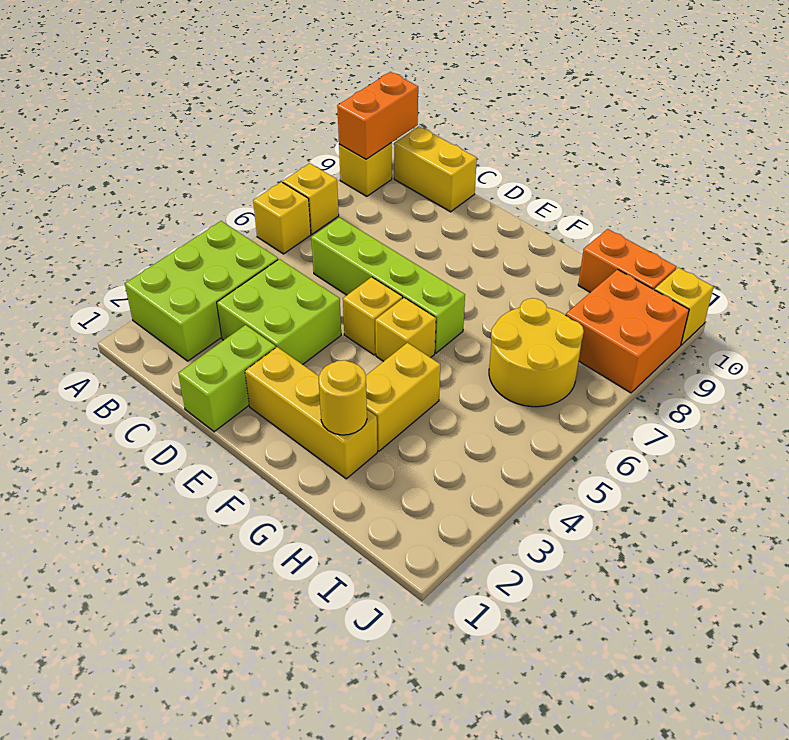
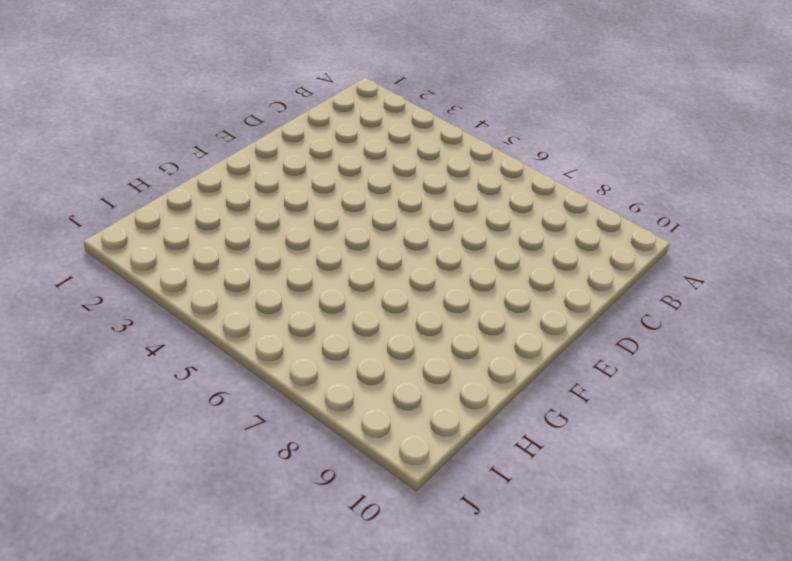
none -> lime brick A2:B4 level 1
none -> yellow brick A6 level 1
none -> yellow brick A7 level 1

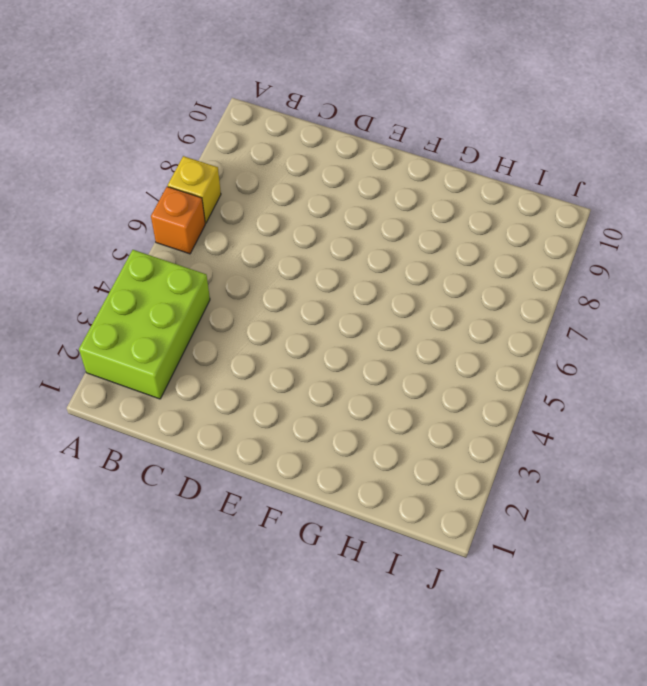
orange brick A6 level 1 -> yellow brick A6 level 1
none -> yellow brick A9 level 1
none -> yellow brick B10:C10 level 1
none -> lime brick C3:D4 level 1

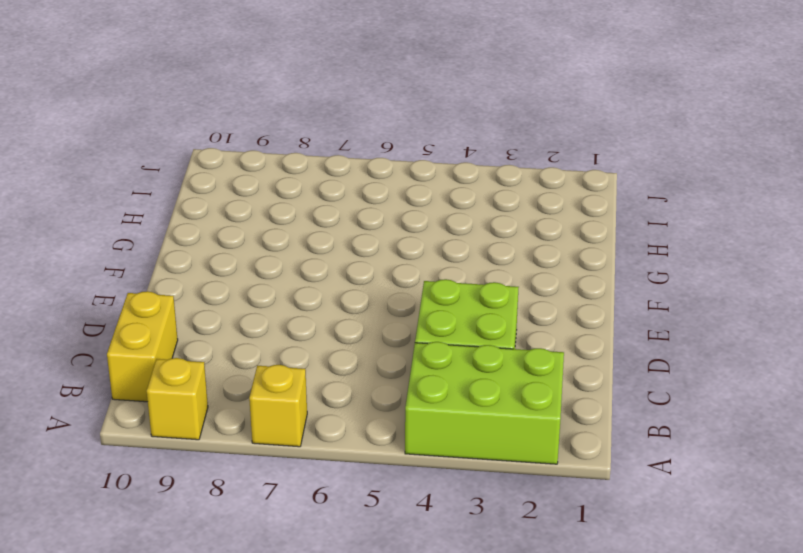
none -> yellow brick A6 level 1
none -> lime brick C6:F6 level 1
none -> lime brick D1:D2 level 1

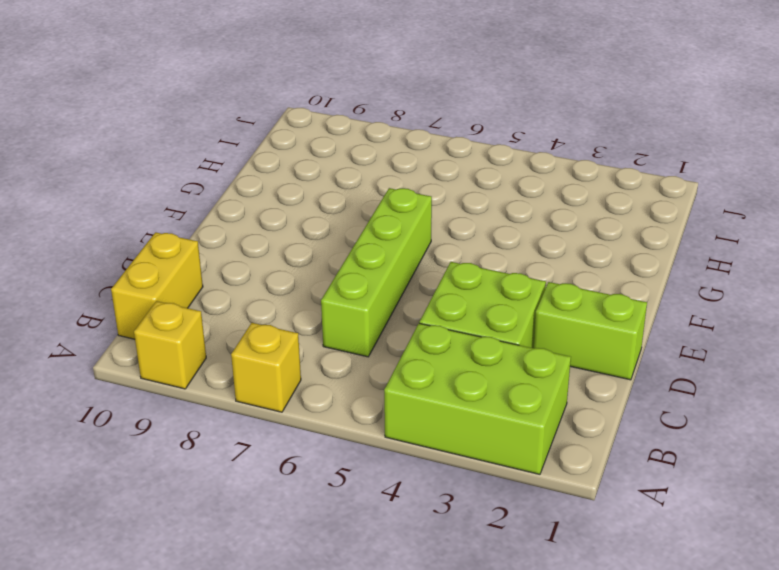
none -> yellow brick A6 level 1
none -> yellow brick E2:G2 level 1
none -> yellow brick E5 level 1

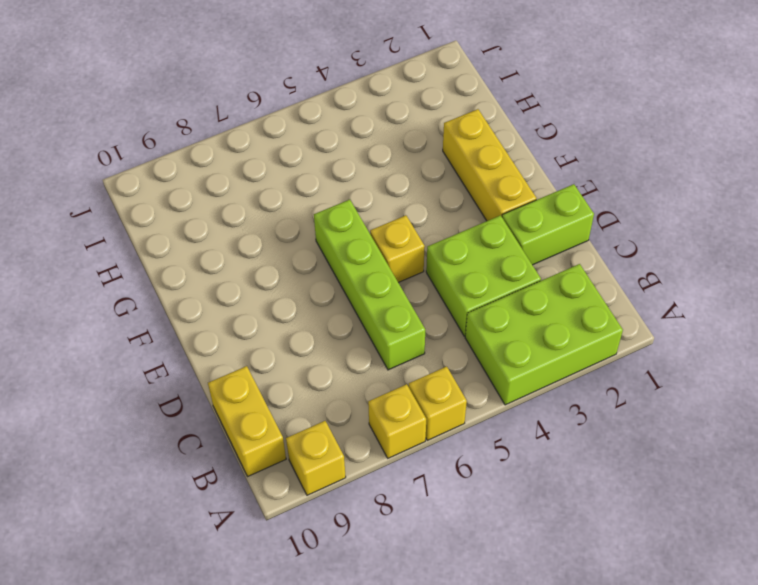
none -> yellow brick F5 level 1
none -> yellow brick G3:G4 level 1
none -> yellow round brick H6:I7 level 1

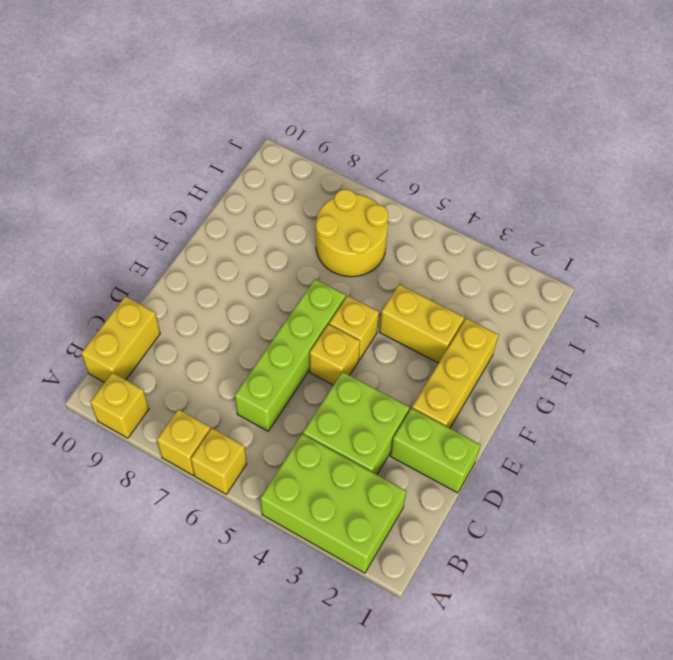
none -> orange brick H10:I10 level 1
none -> orange brick I8:J9 level 1
none -> yellow brick J10 level 1

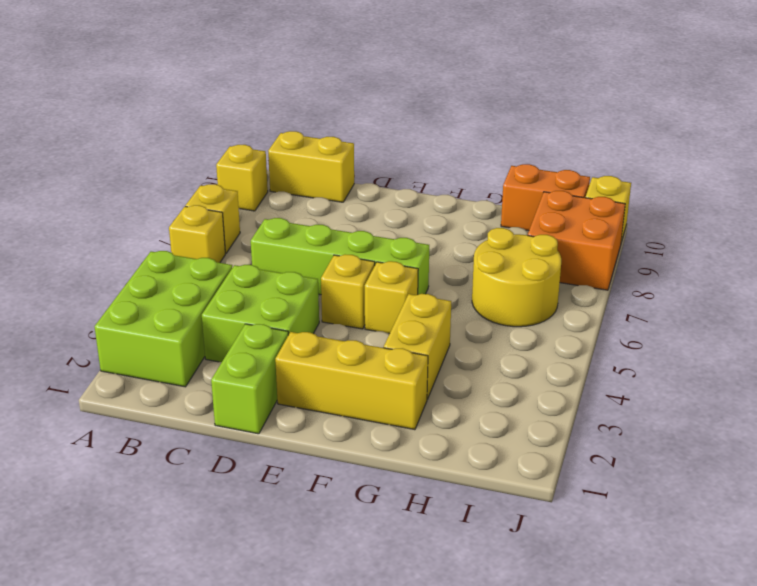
none -> orange brick A9:A10 level 2
none -> yellow round brick G2 level 2

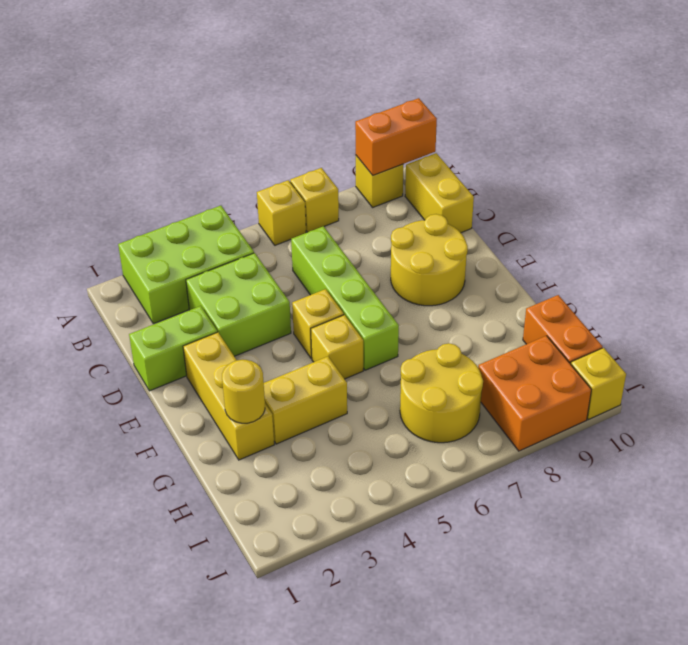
yellow round brick D8:E9 level 1 -> none

